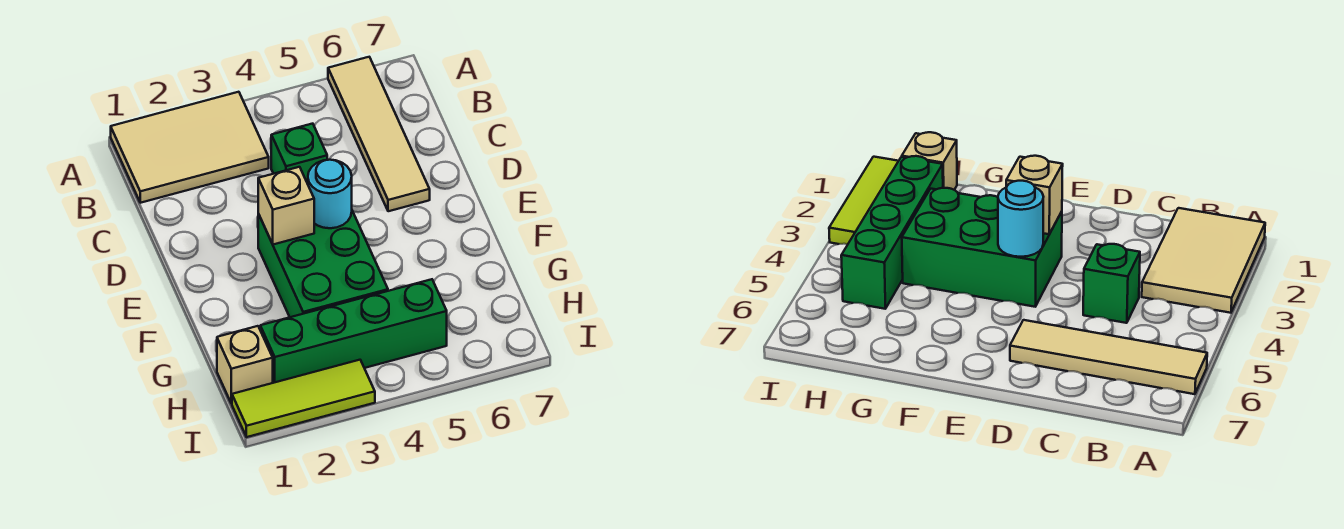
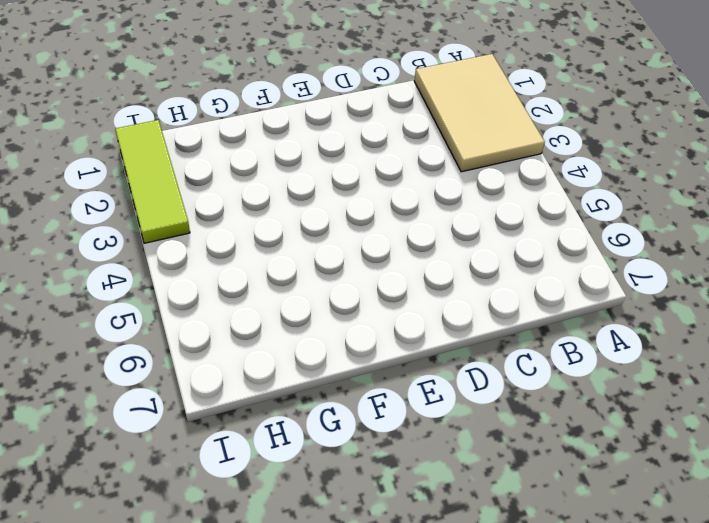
none -> tan tile A6:D6 level 1
none -> green brick C4 level 1

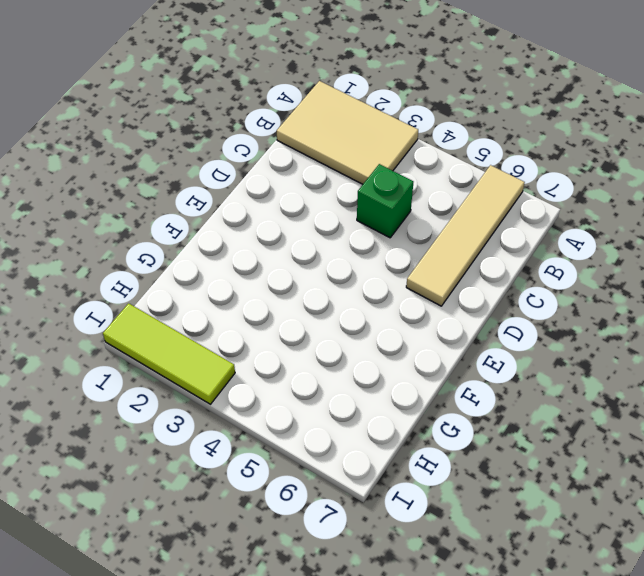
none -> green brick E3:G4 level 1
none -> tan brick H1 level 1

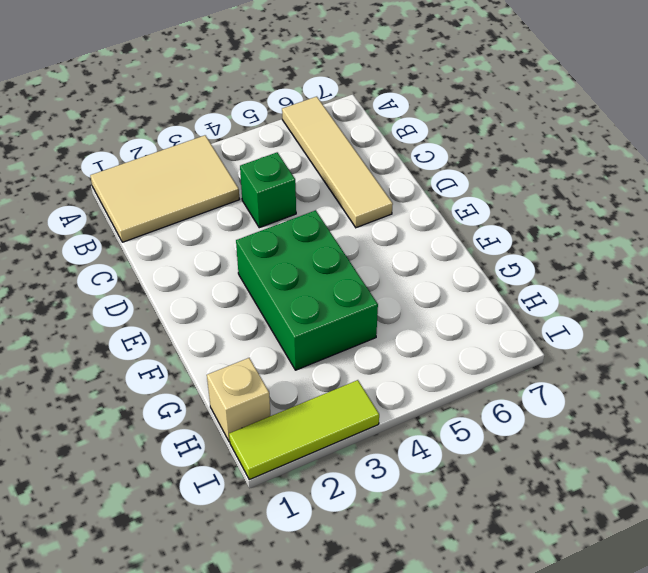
none -> green brick H2:H5 level 1
none -> tan brick E3 level 2

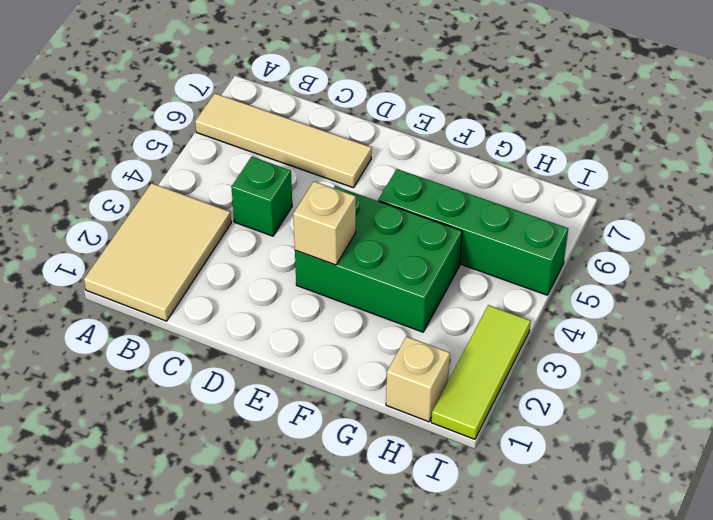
green brick F5:I5 level 1 -> green brick H2:H5 level 1
none -> cyan round brick E4 level 2

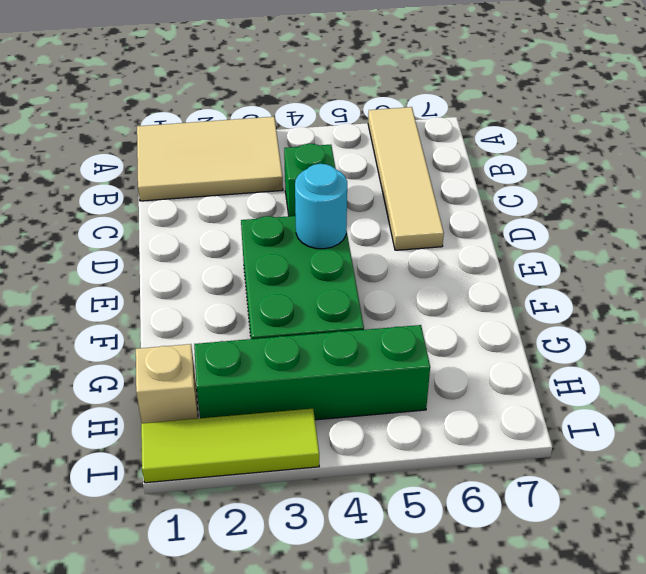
none -> tan brick E3 level 2

